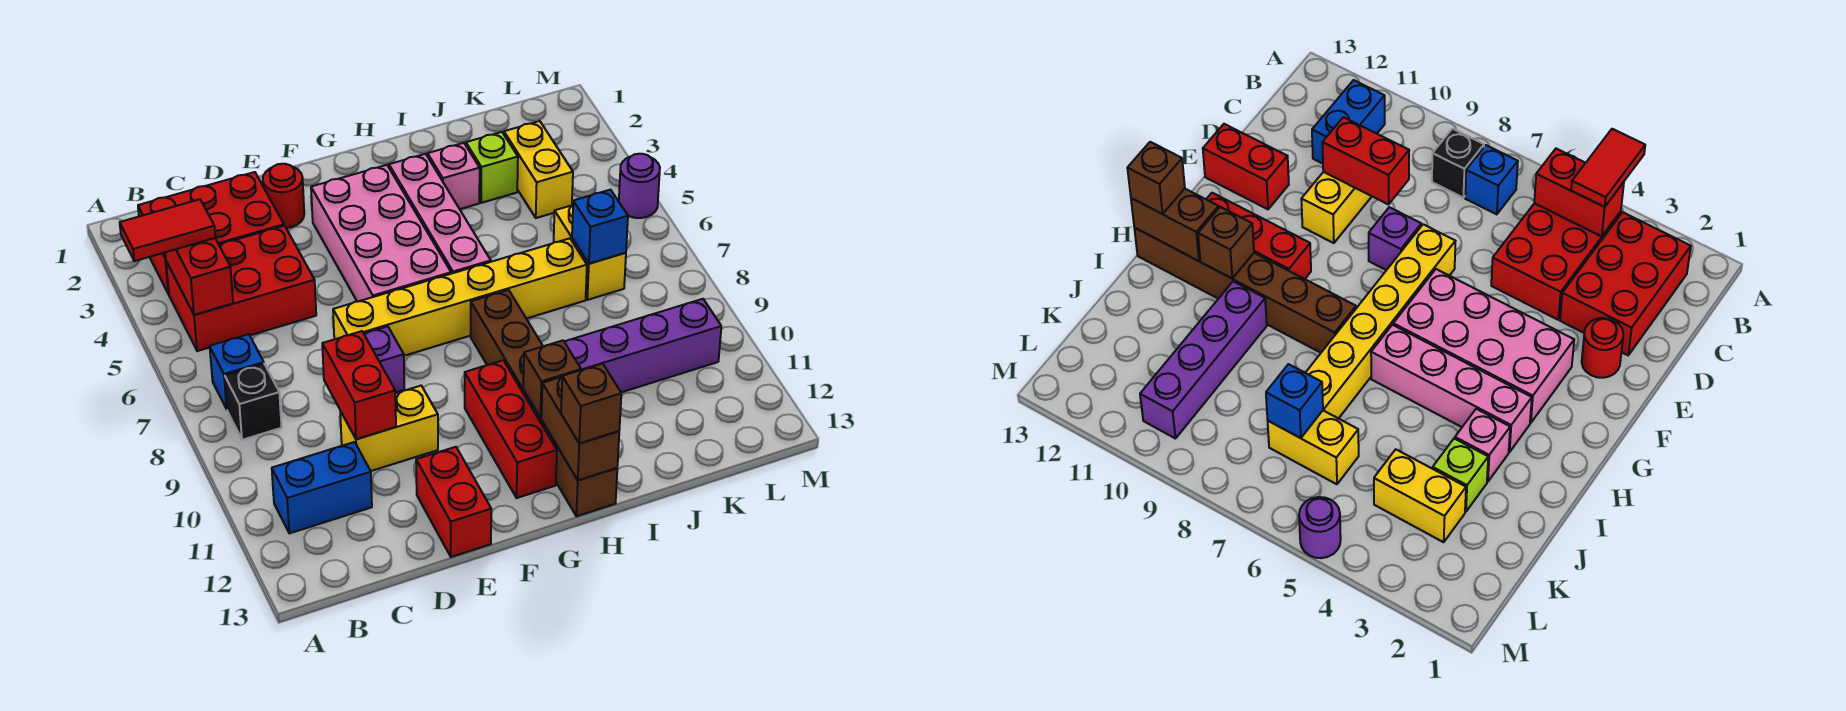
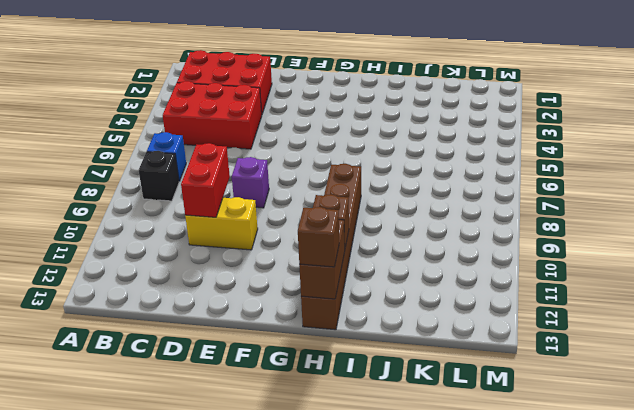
none -> blue brick B11:C11 level 1
none -> red round brick E2 level 1
none -> yellow brick E7:J7 level 1

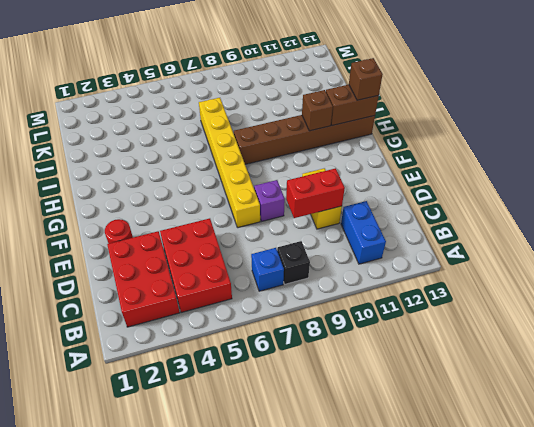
none -> red brick E12:E13 level 1
none -> pink brick F3:G6 level 1
none -> red brick G10:G12 level 1

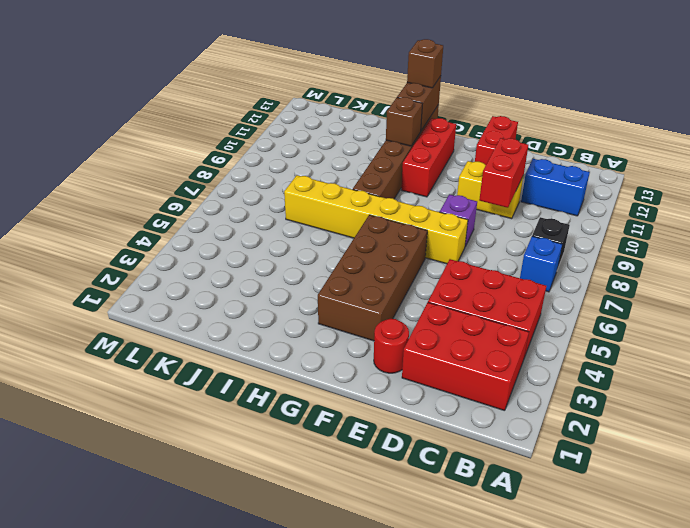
brown brick F3:G6 level 1 -> pink brick F3:G6 level 1
none -> pink brick H3:H6 level 1
none -> pink brick I3 level 1
none -> purple brick I10:L10 level 1

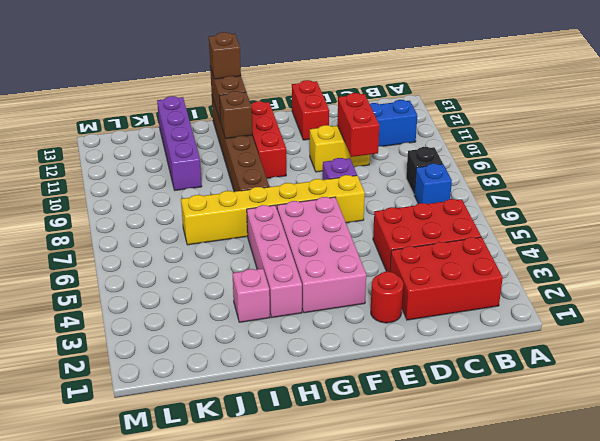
purple brick J10:J13 level 1 -> purple brick I10:L10 level 1
none -> lime brick J3 level 1
none -> yellow brick K3:K4 level 1
none -> yellow brick K6:K7 level 1

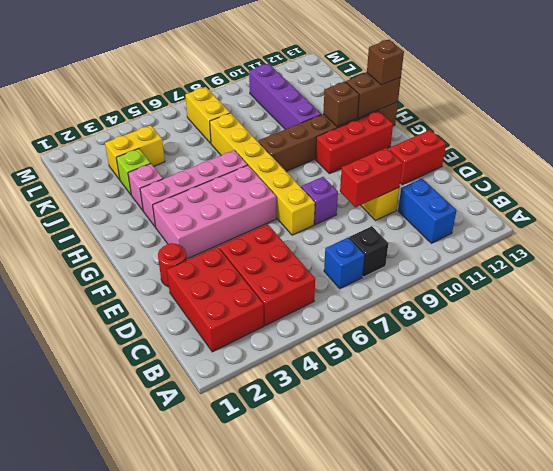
yellow brick K7:L7 level 1 -> yellow brick K6:K7 level 1
none -> purple round brick M5 level 1
none -> red brick B4:B5 level 2
none -> blue brick K7 level 2

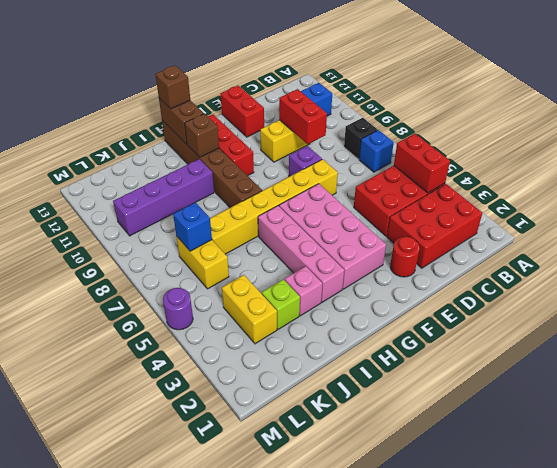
none -> red tile A4:B4 level 3

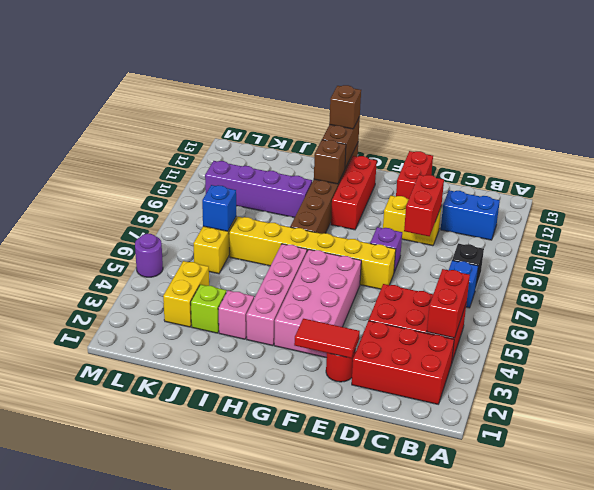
red tile E2:F2 level 2 -> red tile A4:B4 level 3

